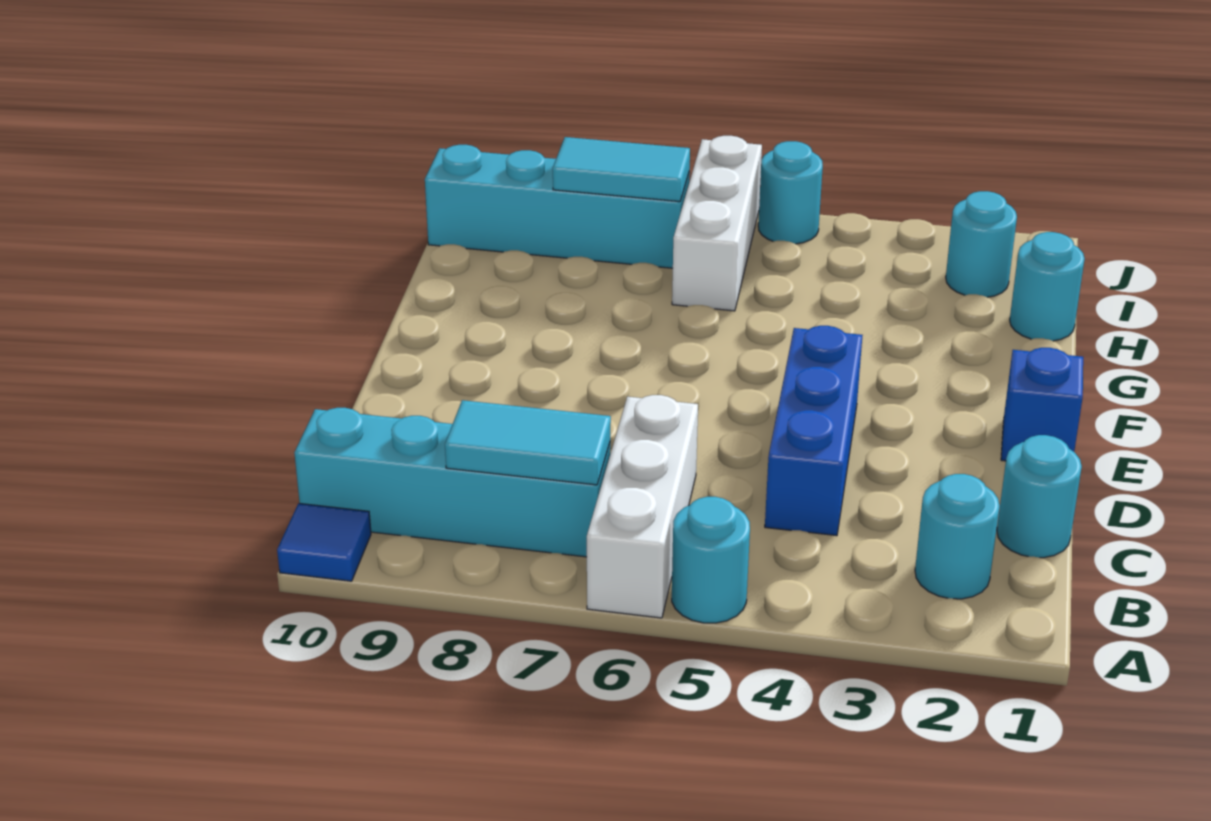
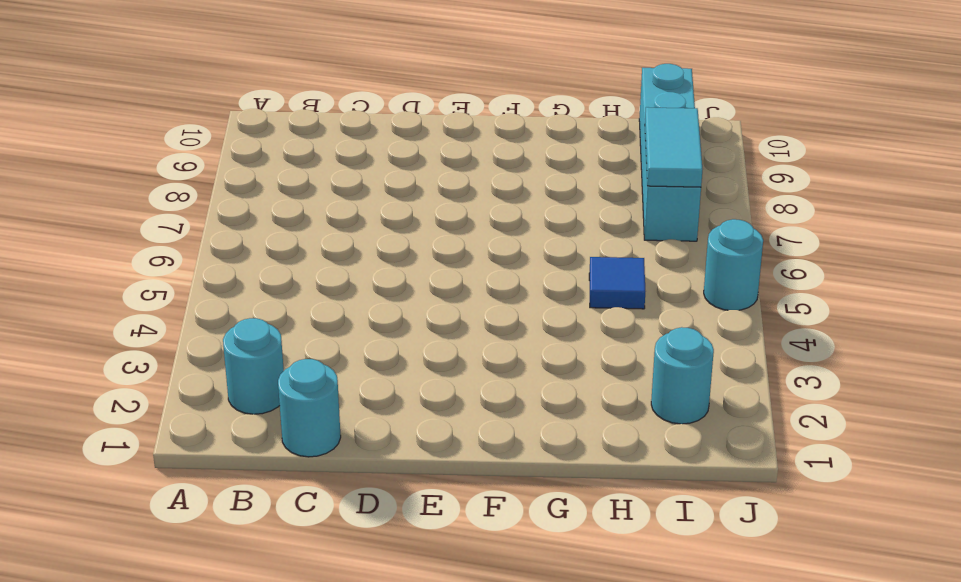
blue tile H5 level 1 -> blue tile A10 level 1
none -> cyan round brick A5 level 1
none -> white brick A6:C6 level 1
none -> cyan brick B7:B10 level 1

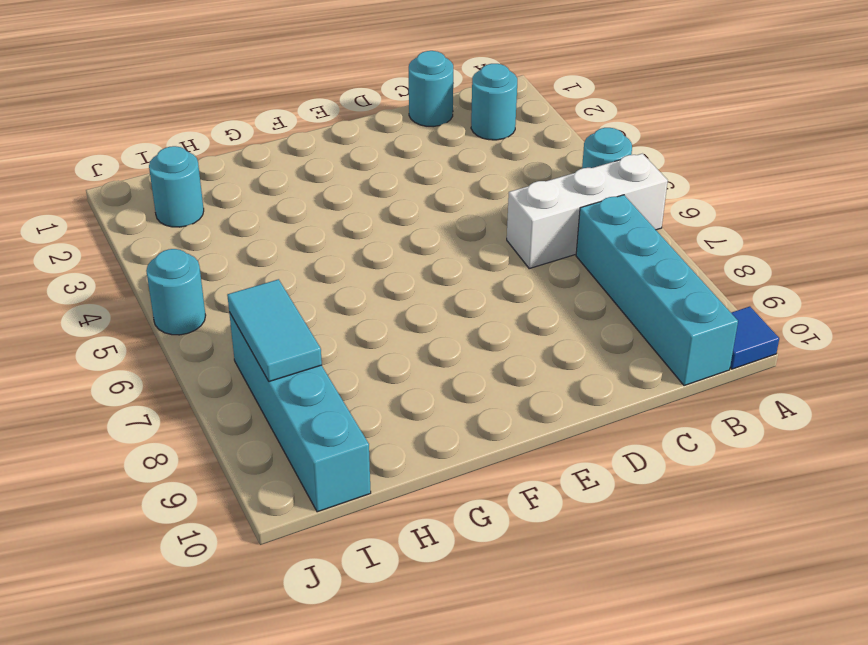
none -> blue brick C4:E4 level 1
none -> blue brick E1 level 1
none -> cyan round brick H1 level 1

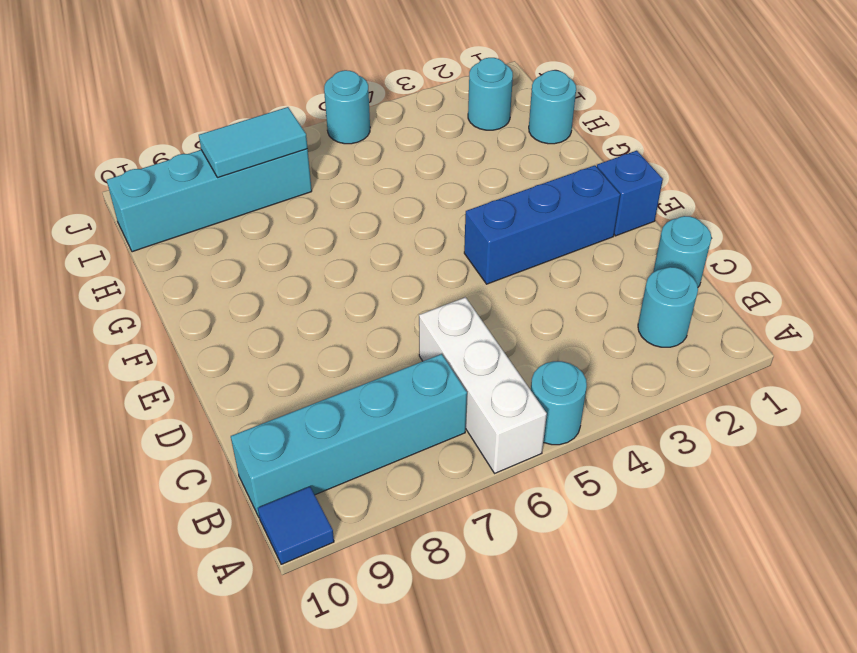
blue brick E2:E4 level 1 -> blue brick C4:E4 level 1
none -> white brick H6:J6 level 1
none -> cyan tile B7:B8 level 2

